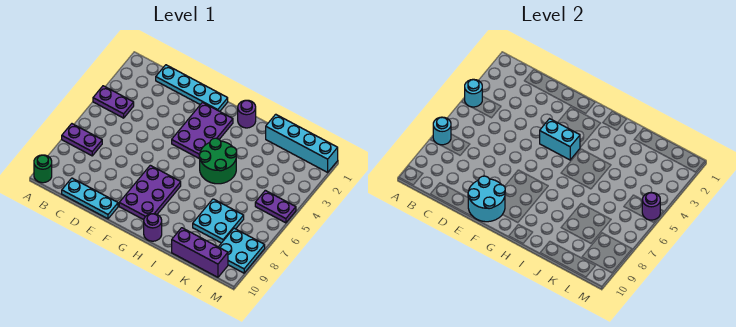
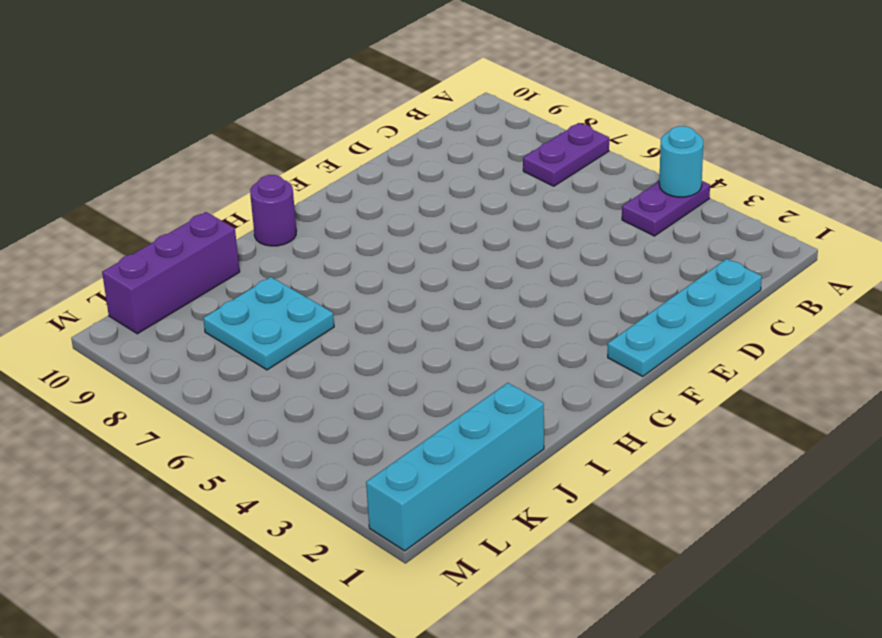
none -> green round brick A10 level 1
none -> cyan plate C10:E10 level 1
none -> purple plate F2:G4 level 1

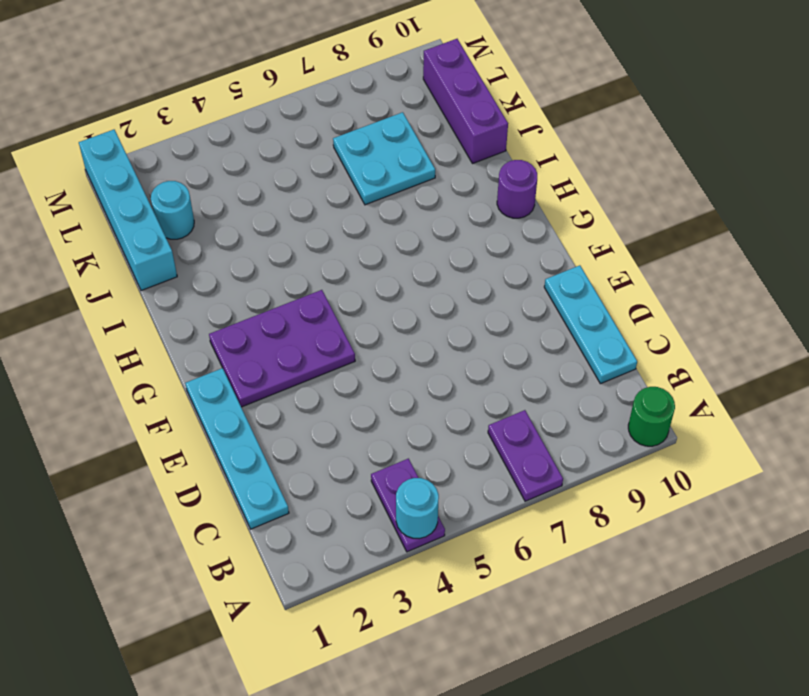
cyan round brick K2 level 1 -> cyan round brick A7 level 2
none -> purple plate F7:G9 level 1
none -> purple round brick H1 level 1
none -> green round brick H4:I5 level 1

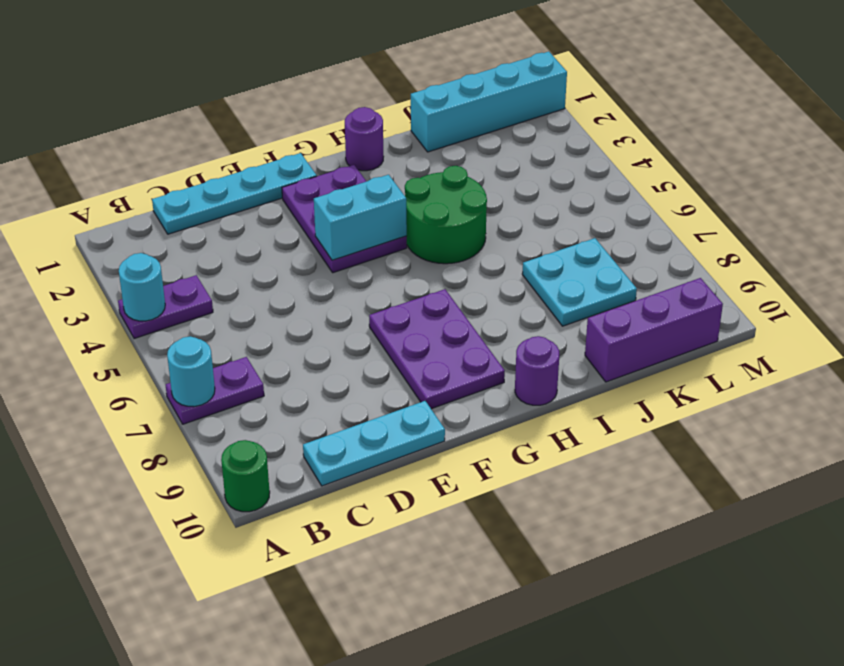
none -> purple plate L5:M5 level 1
none -> cyan plate L8:M9 level 1
none -> cyan round brick E9:F10 level 2

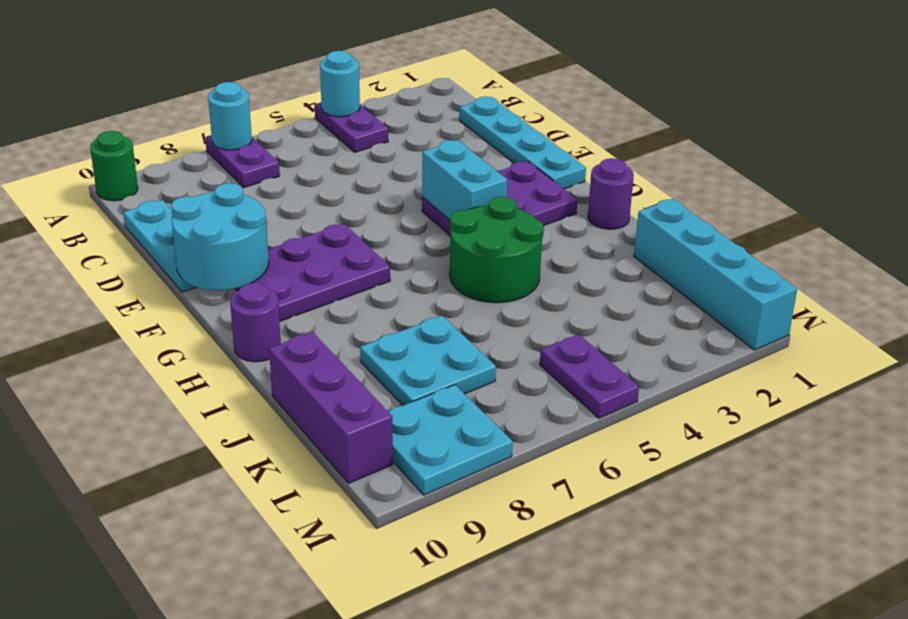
none -> purple round brick M5 level 2

